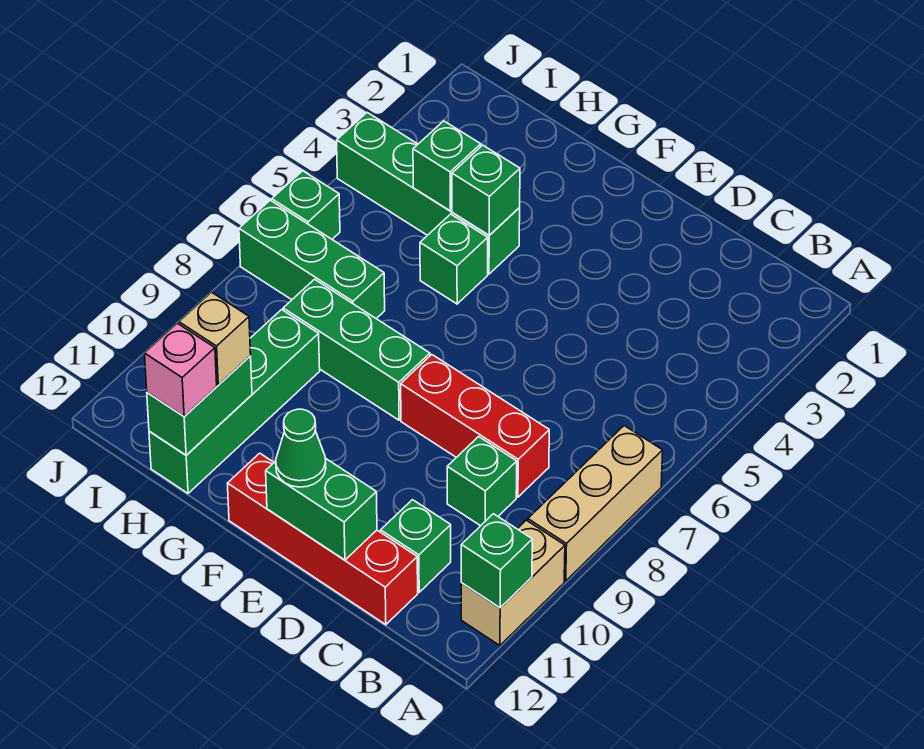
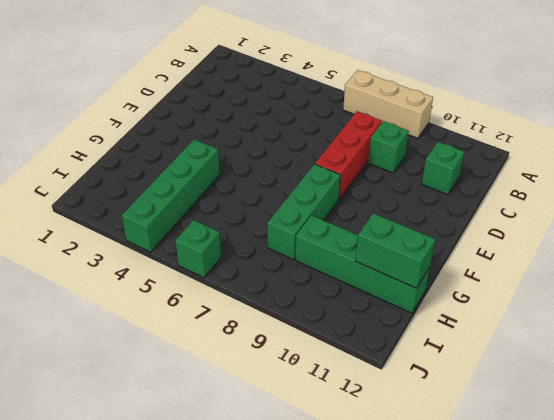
none -> tan brick A10:A11 level 1
none -> red brick C12:F12 level 1
none -> green brick G5 level 1

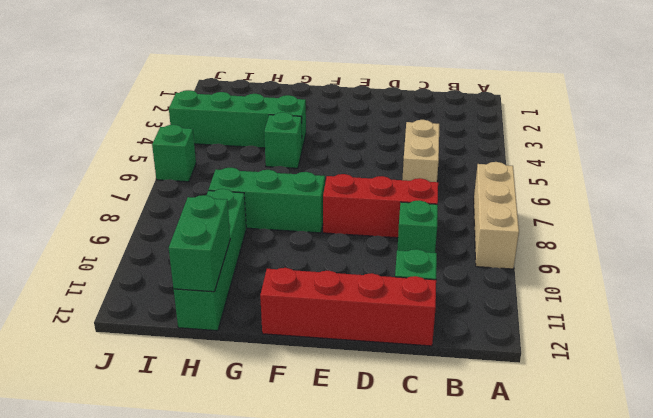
tan brick C5:C6 level 1 -> tan brick A10:A11 level 1
none -> green brick H7:J7 level 1
none -> green brick A11 level 2
none -> green brick D12:E12 level 2

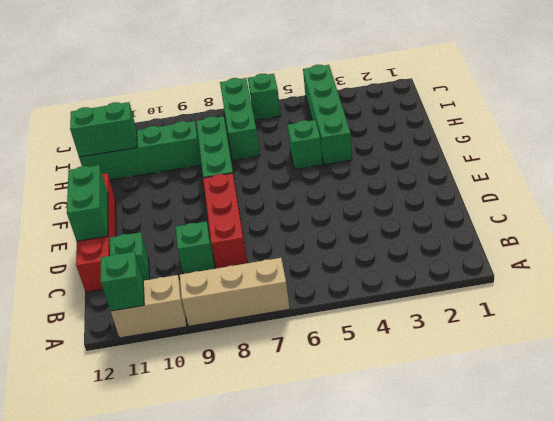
none -> green brick G4 level 2
none -> green brick H4 level 2
none -> green cone E12 level 3

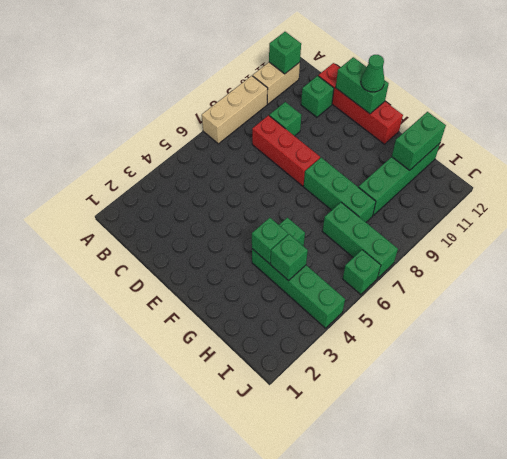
none -> tan brick H11 level 3
none -> pink brick H12 level 3

